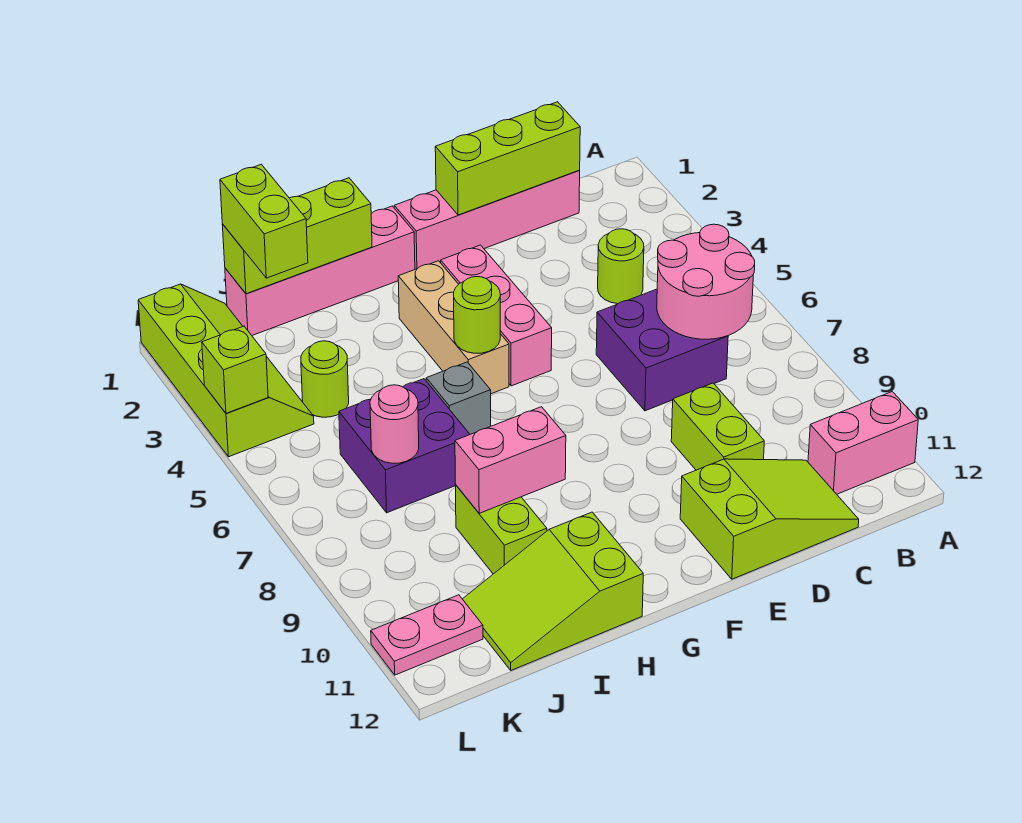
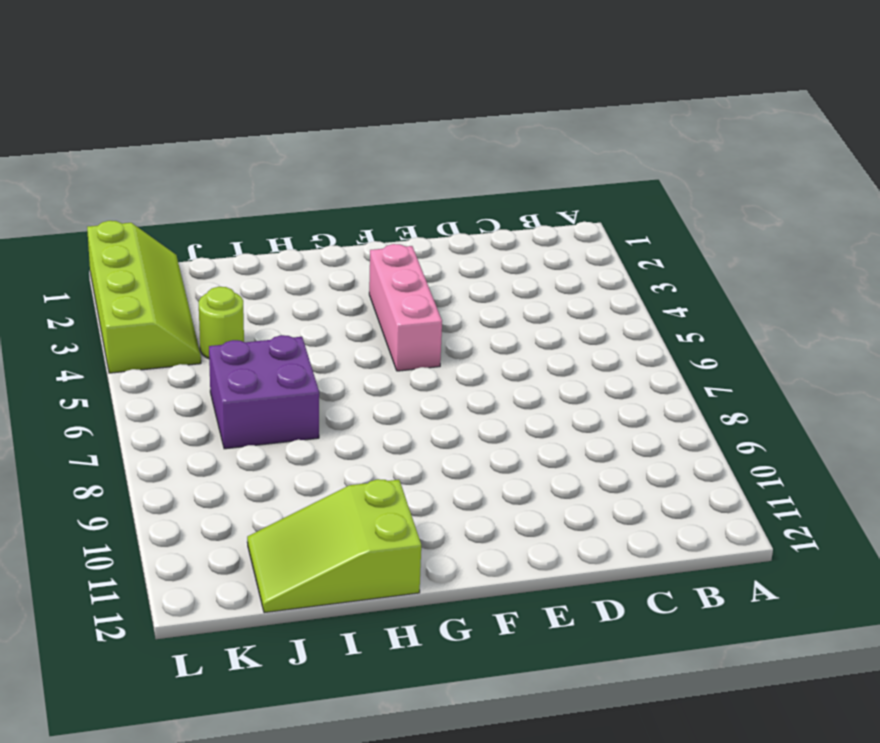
none -> pink brick A11:B11 level 1
none -> pink brick C1:F1 level 1
none -> lime round brick C4 level 1

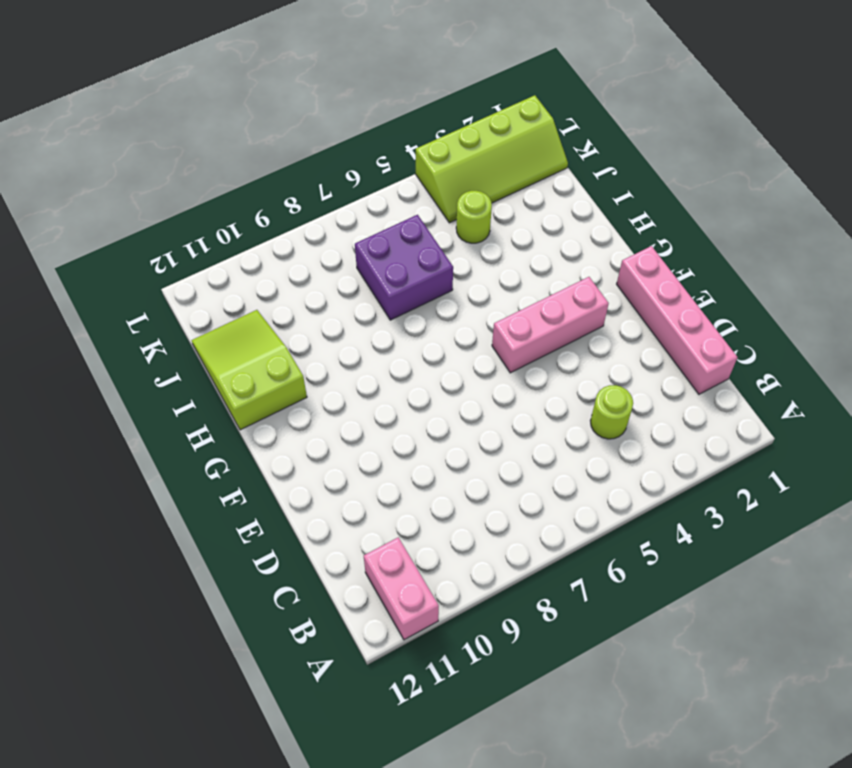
none -> purple brick C6:D7 level 1
none -> lime slope C11:E12 level 1 top E
none -> lime brick D9:D10 level 1

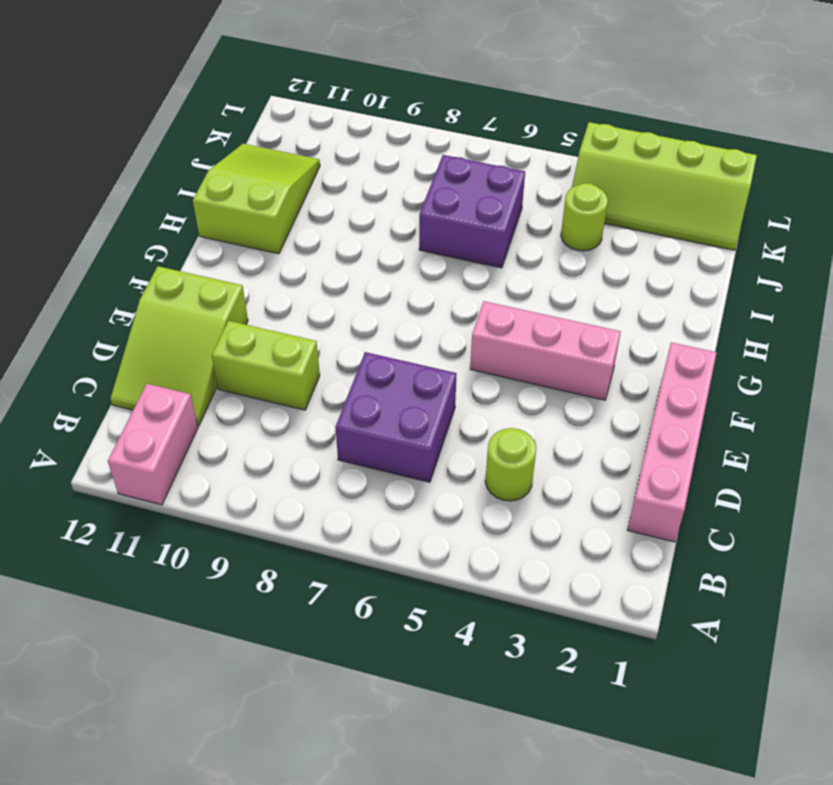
none -> pink brick G1:J1 level 1
none -> tan brick G3:G5 level 1
none -> grey brick H6 level 1

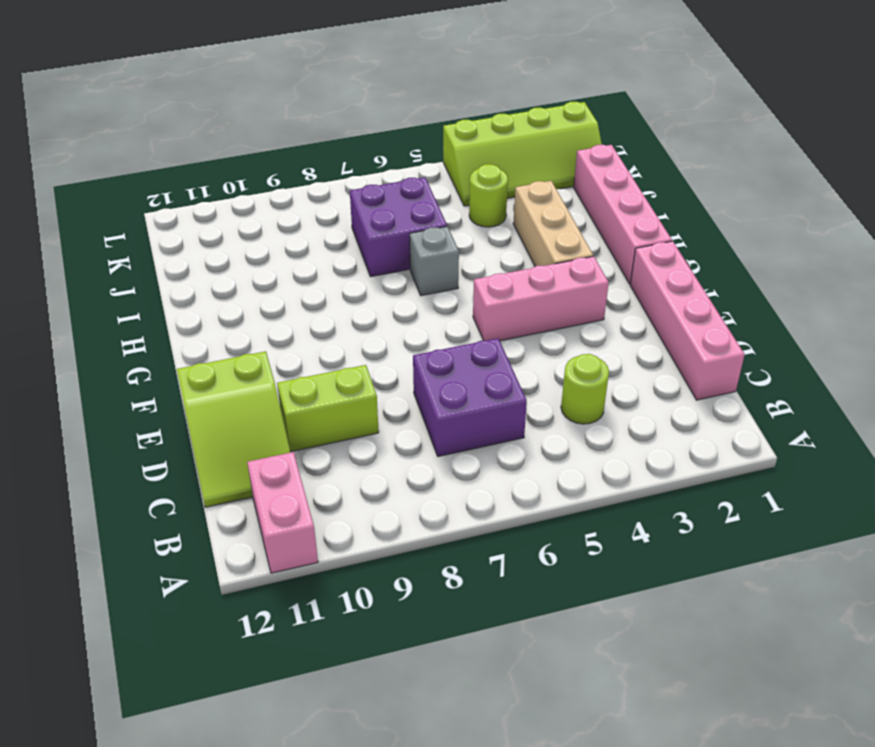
tan brick G3:I3 level 1 -> tan brick G3:G5 level 1
none -> lime slope H11:J12 level 1 top H
none -> lime brick I9:I10 level 1
none -> pink plate K11:L11 level 1

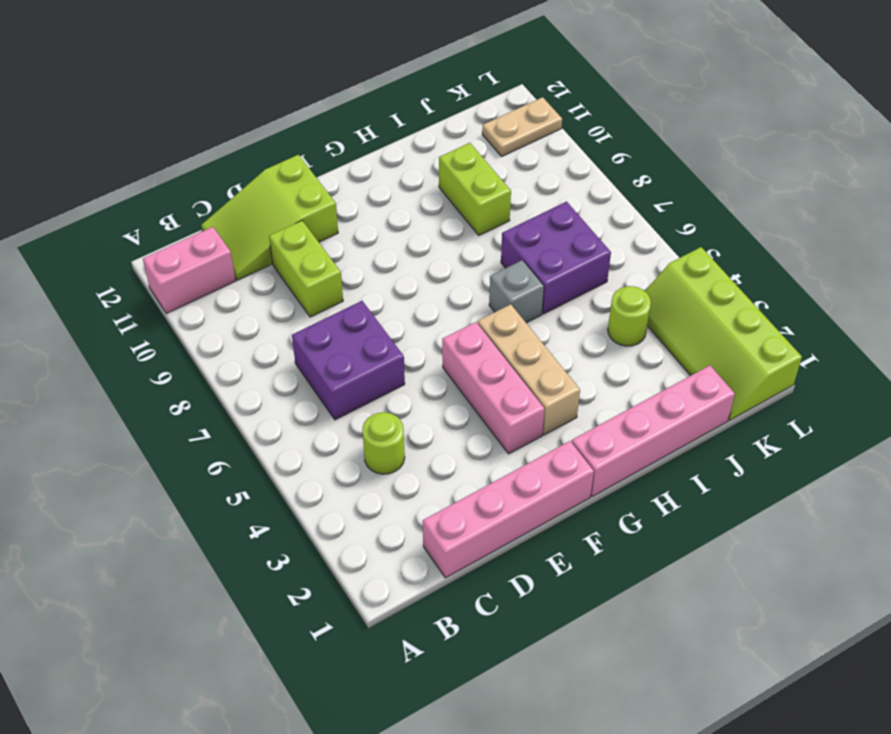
tan plate K11:L11 level 1 -> pink plate K11:L11 level 1
none -> lime slope H11:J12 level 1 top H
none -> pink round brick B6:C7 level 2
none -> lime brick C1:E1 level 2

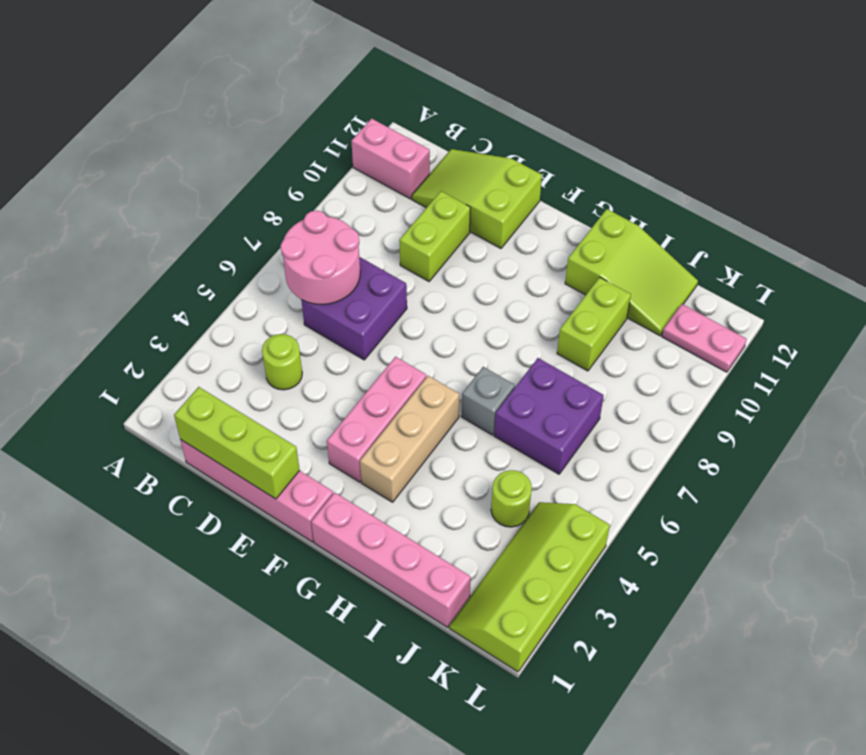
none -> lime round brick G5 level 2
none -> lime brick H1:J1 level 2
none -> pink brick H9:I9 level 2

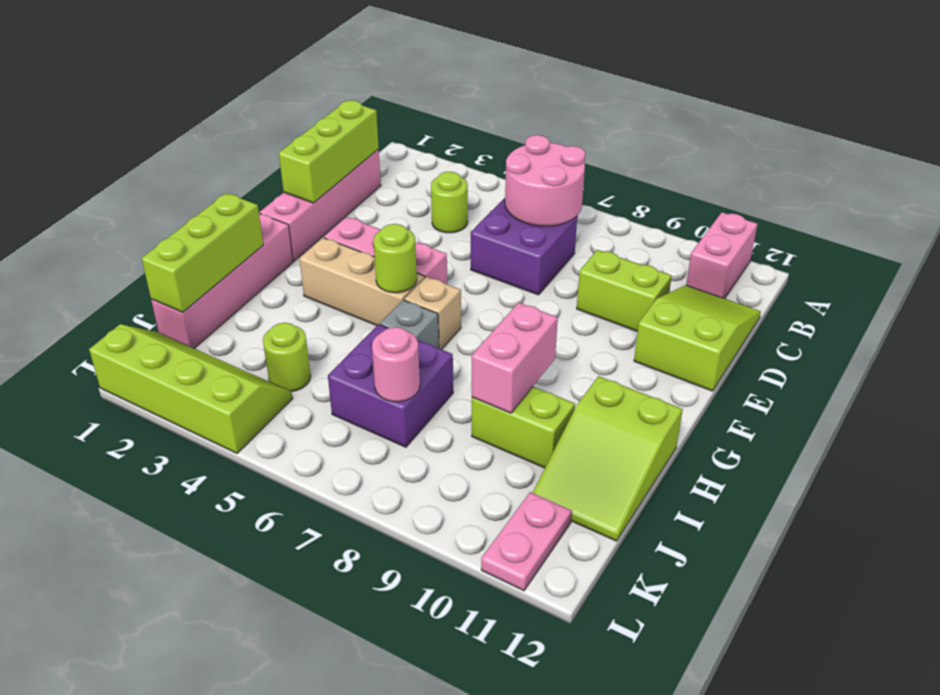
tan brick G6 level 1 -> none
none -> lime brick L4 level 2
none -> lime brick J1:J2 level 3

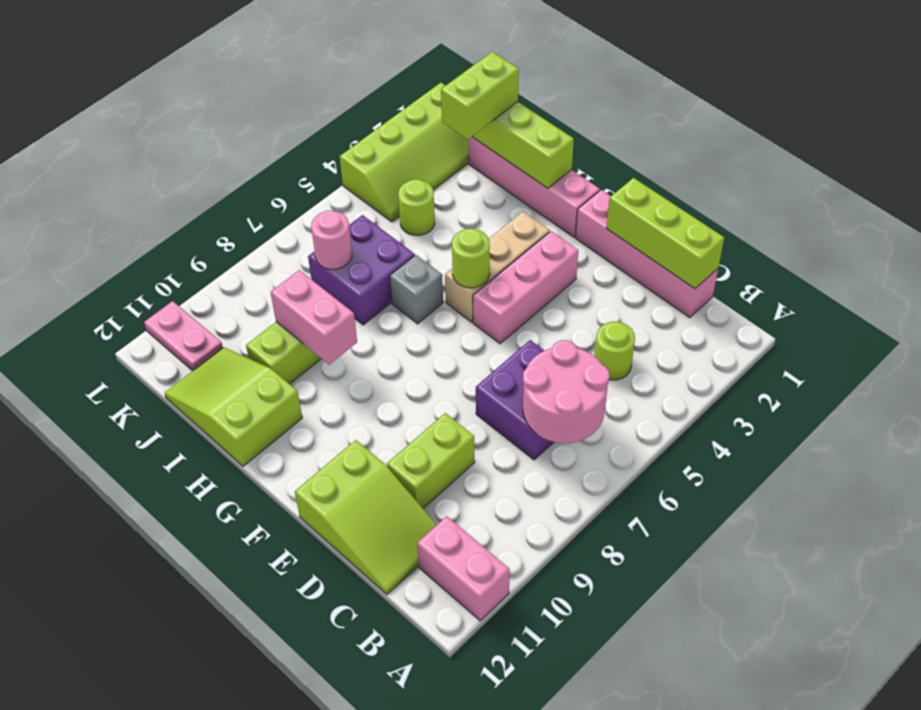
none -> lime brick L4 level 2

